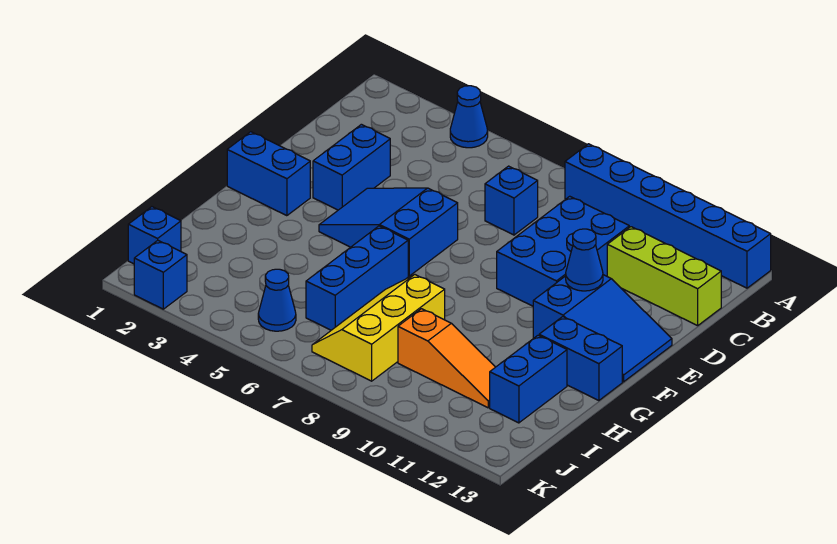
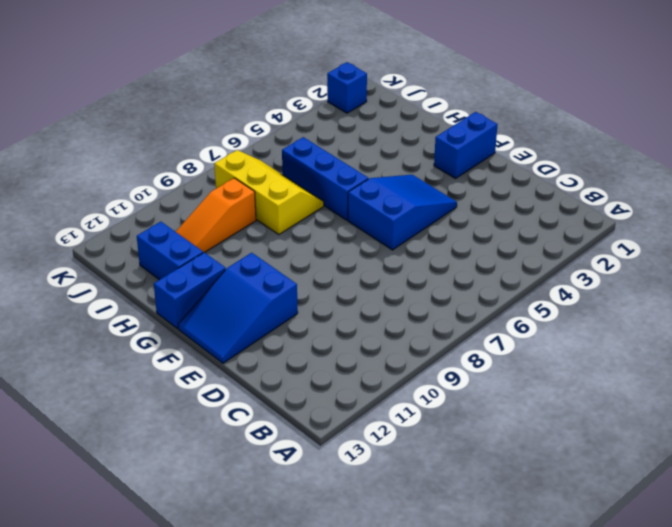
none -> blue cone A4 level 1
none -> blue brick A8:A13 level 1
none -> blue brick C7 level 1

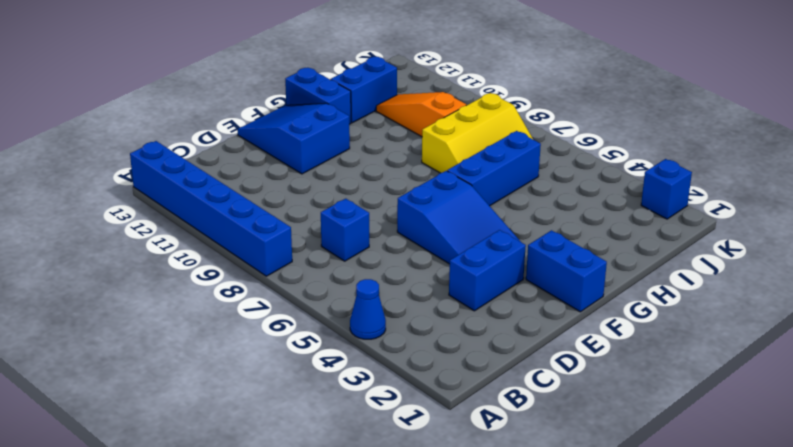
none -> blue brick C9:E10 level 1
none -> lime brick C11:C13 level 1
none -> blue brick J1 level 1

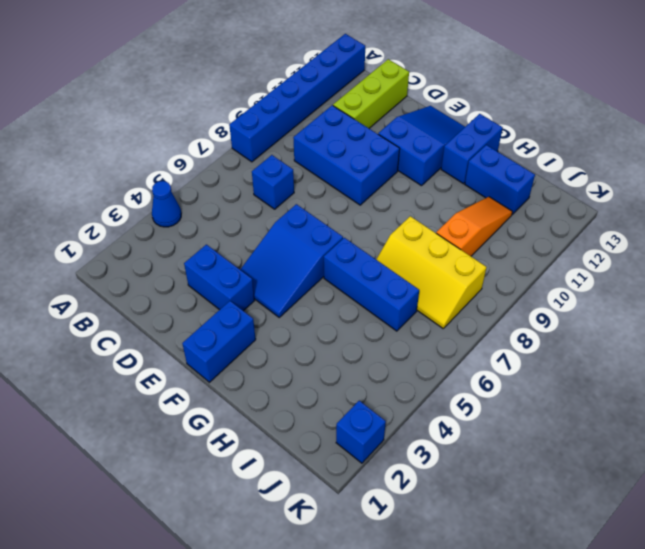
none -> blue brick J1 level 1
none -> blue cone J5 level 1
none -> blue cone E11 level 2

